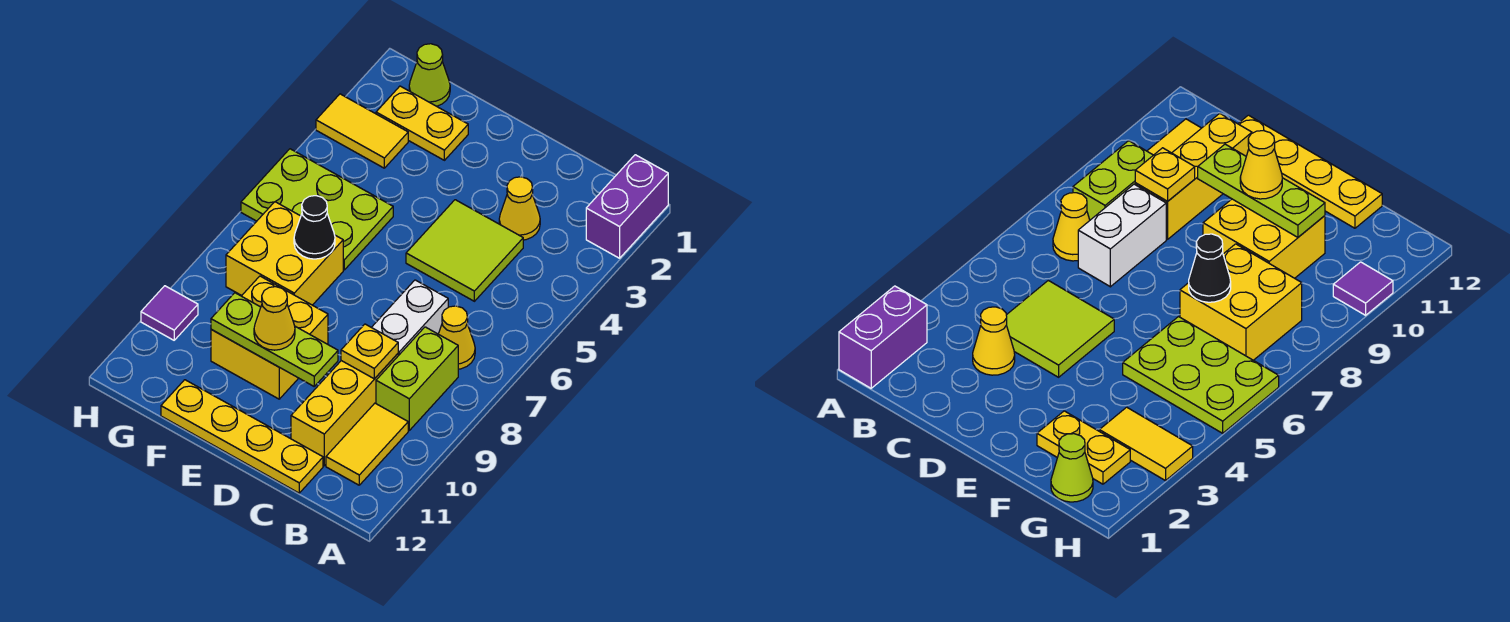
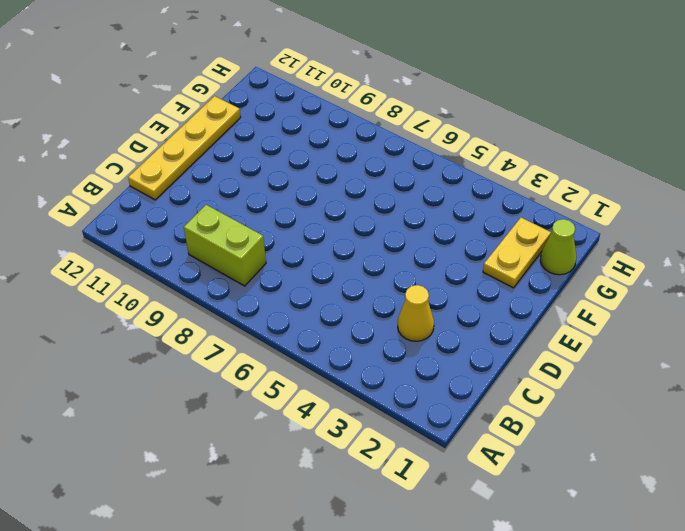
none -> purple brick A1:A2 level 1
none -> yellow cone B7 level 1
none -> yellow tile B10:B11 level 1

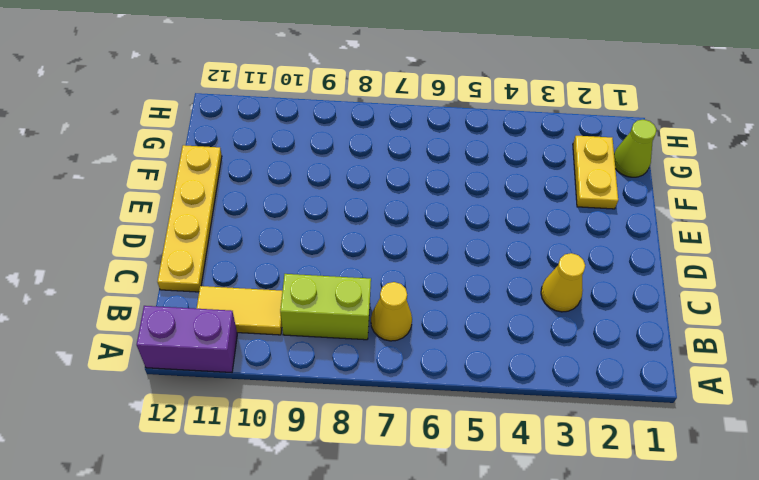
purple brick A11:A12 level 1 -> purple brick A1:A2 level 1
none -> lime tile C4:D5 level 1
none -> white brick C7:C8 level 1
none -> yellow brick C9:C11 level 1

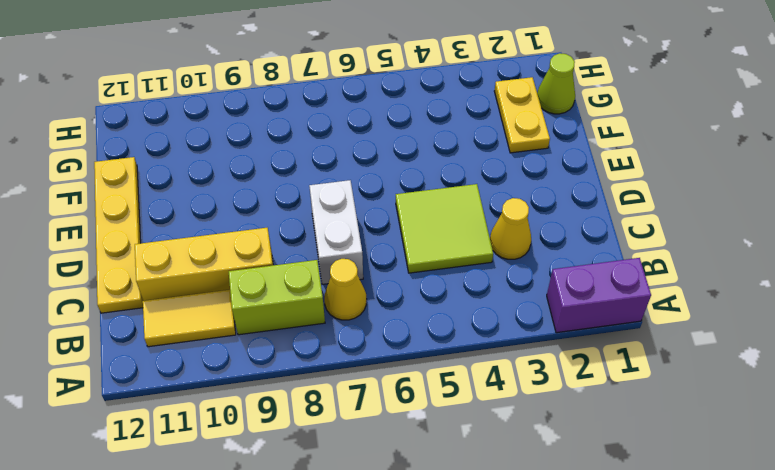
white brick C7:D7 level 1 -> white brick C7:C8 level 1
none -> yellow brick E9:F10 level 1
none -> lime plate F5:H6 level 1
none -> yellow brick F7:G8 level 1

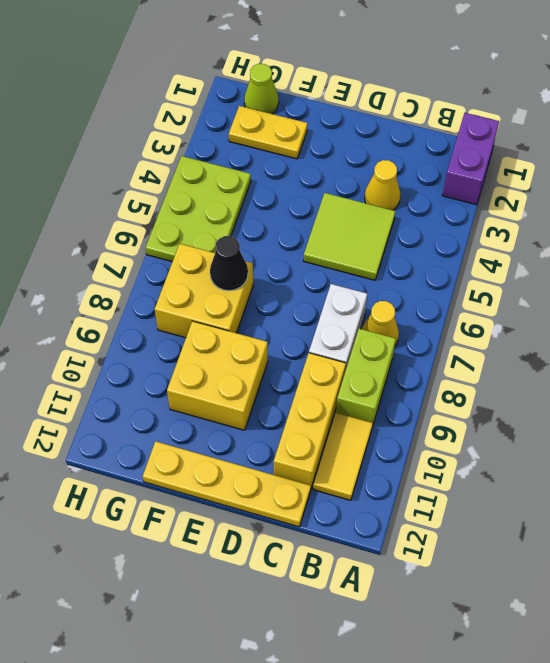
lime plate G4:H6 level 1 -> lime plate F5:H6 level 1
none -> yellow tile G3:H3 level 1
none -> purple tile H10 level 1
none -> yellow plate C9 level 2

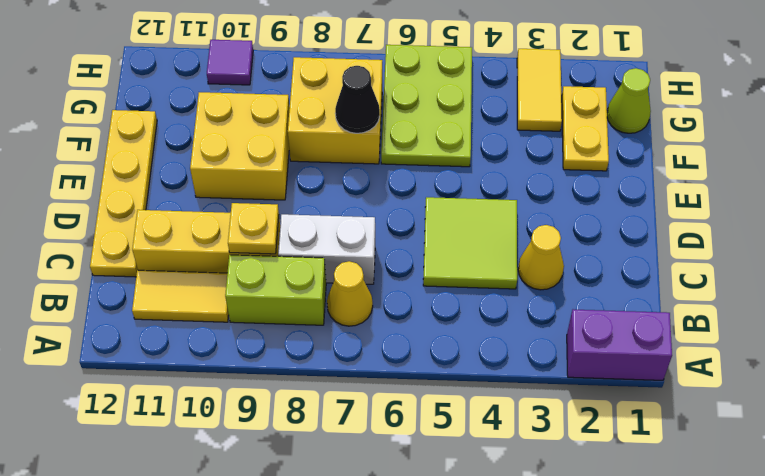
none -> lime plate D10:F10 level 2
none -> yellow cone E10 level 3

